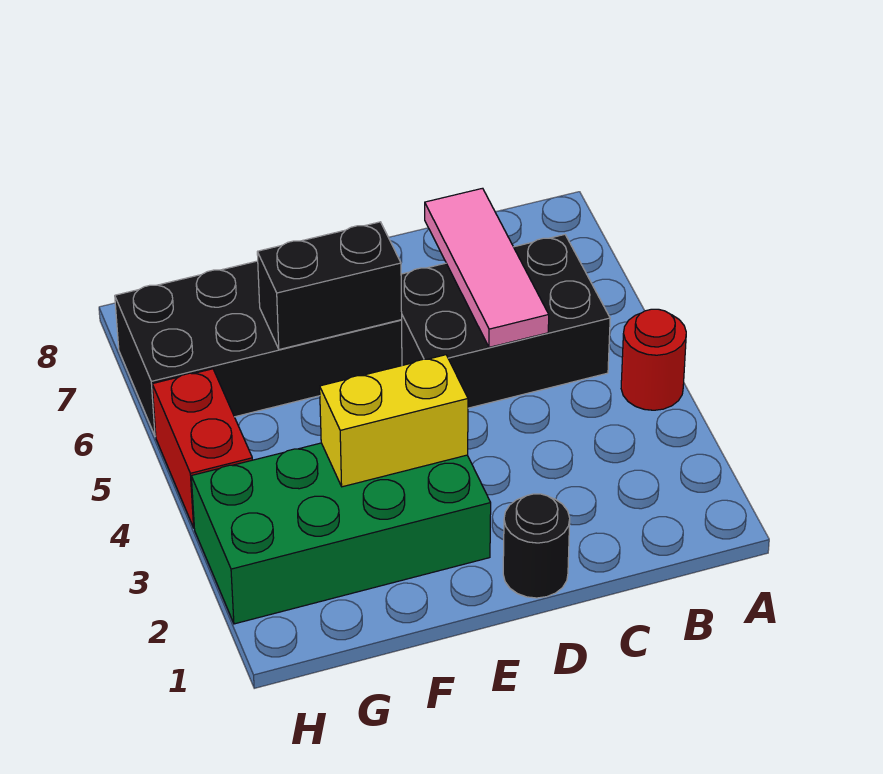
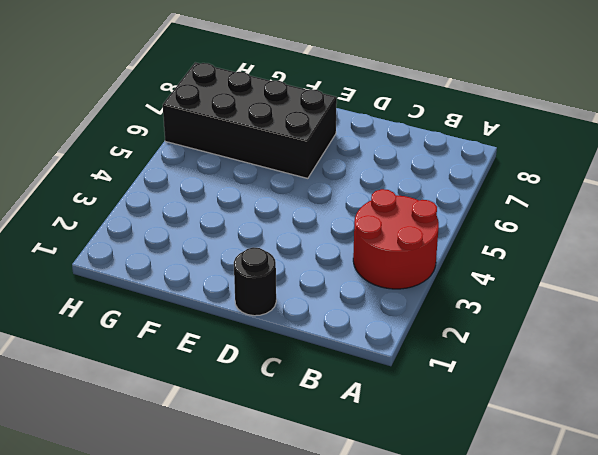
red round brick A3:B4 level 1 -> red round brick A4 level 1
none -> black brick B5:D6 level 1
none -> green brick E2:H3 level 1

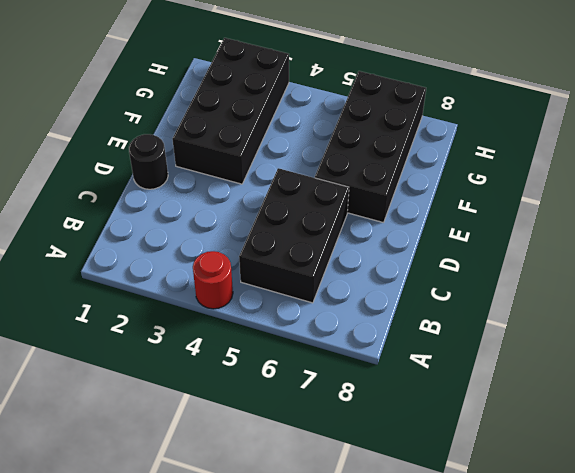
black brick E2:H3 level 1 -> green brick E2:H3 level 1
none -> red brick H4:H5 level 1
none -> pink tile C5:C7 level 2

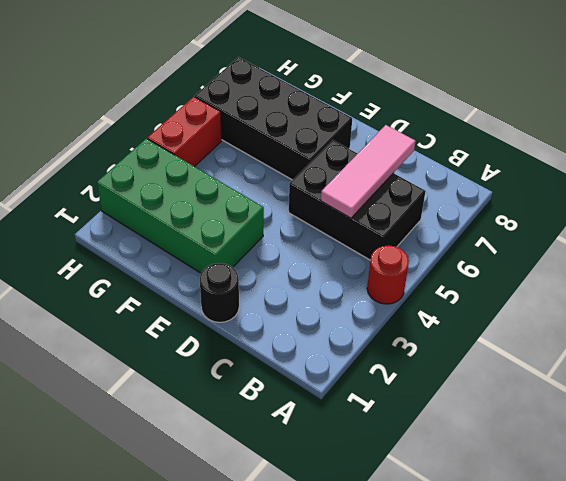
none -> yellow brick E3:F3 level 2
none -> black brick E6:F6 level 2

